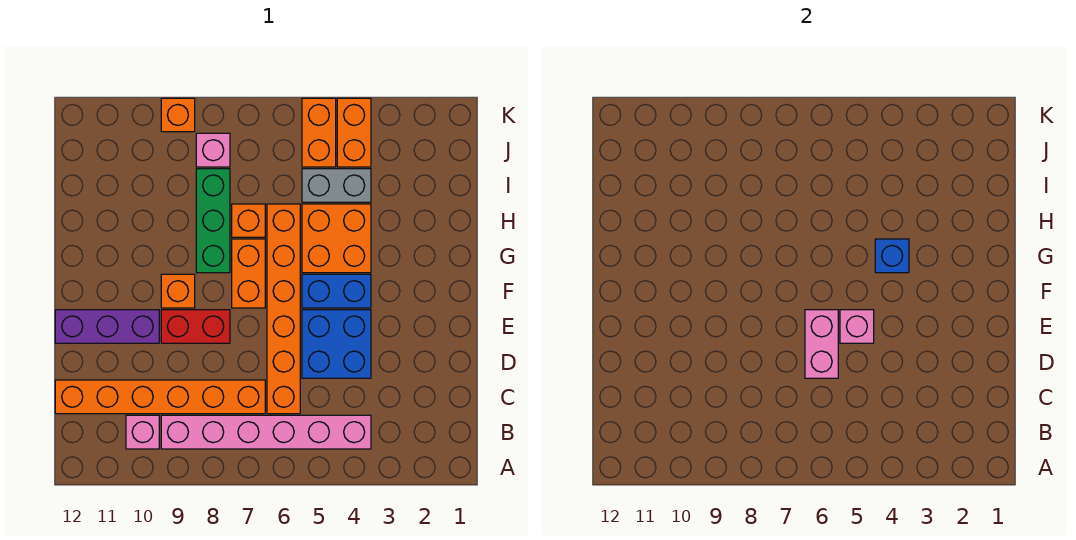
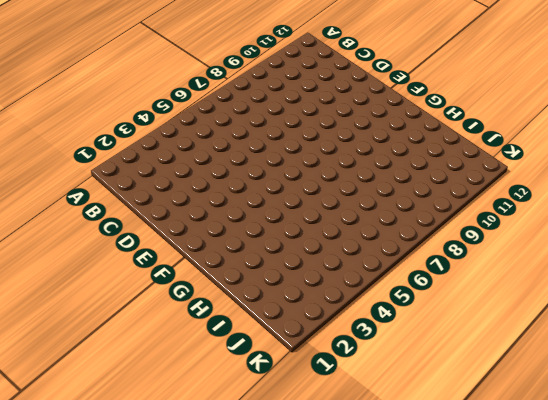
none -> pink brick B4:B9 level 1
none -> pink brick B10 level 1
none -> orange brick C6:H6 level 1

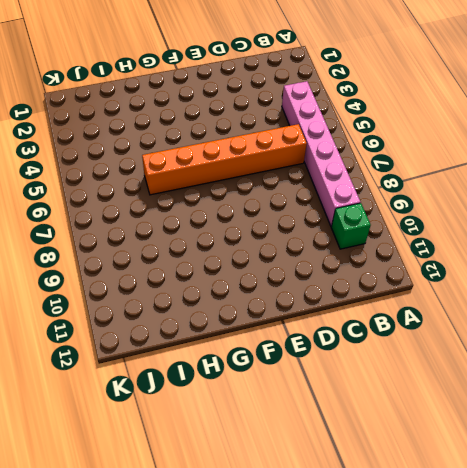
green brick B10 level 1 -> pink brick B10 level 1
none -> orange brick C7:C12 level 1
none -> blue brick D4:E5 level 1
none -> red brick E8:E9 level 1

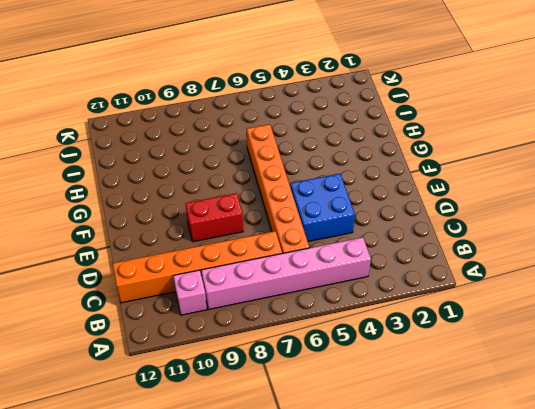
none -> purple brick E10:E12 level 1
none -> blue brick F4:F5 level 1
none -> orange brick F7:G7 level 1

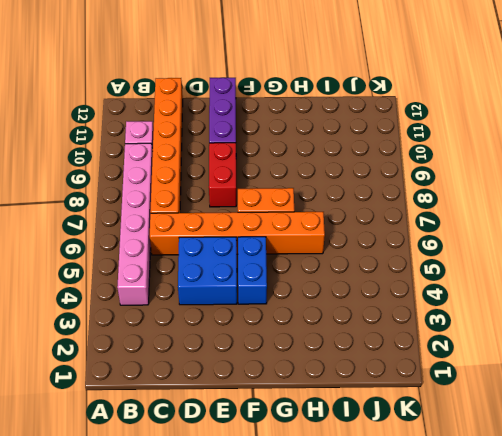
none -> orange brick F9 level 1
none -> orange brick G4:H5 level 1
none -> green brick G8:I8 level 1

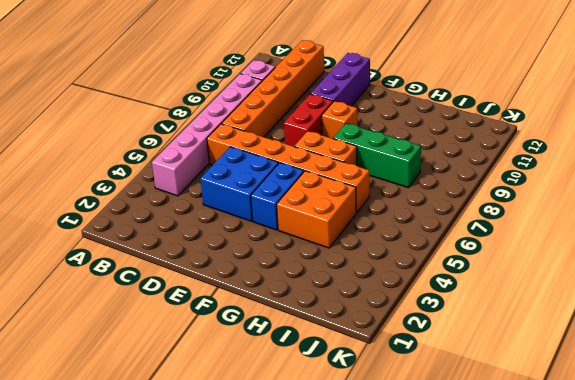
none -> orange brick H7 level 1
none -> grey brick I4:I5 level 1
none -> orange brick J4:K4 level 1

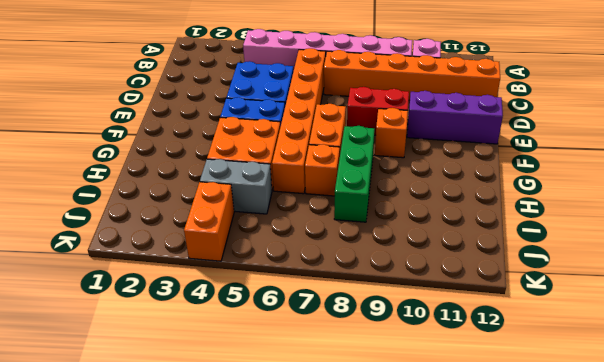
none -> orange brick J5:K5 level 1
none -> pink brick J8 level 1
none -> orange brick K9 level 1

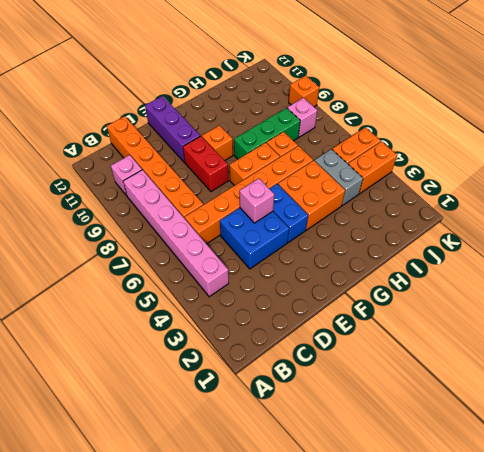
none -> pink brick D6:E6 level 2
none -> blue brick G4 level 2

